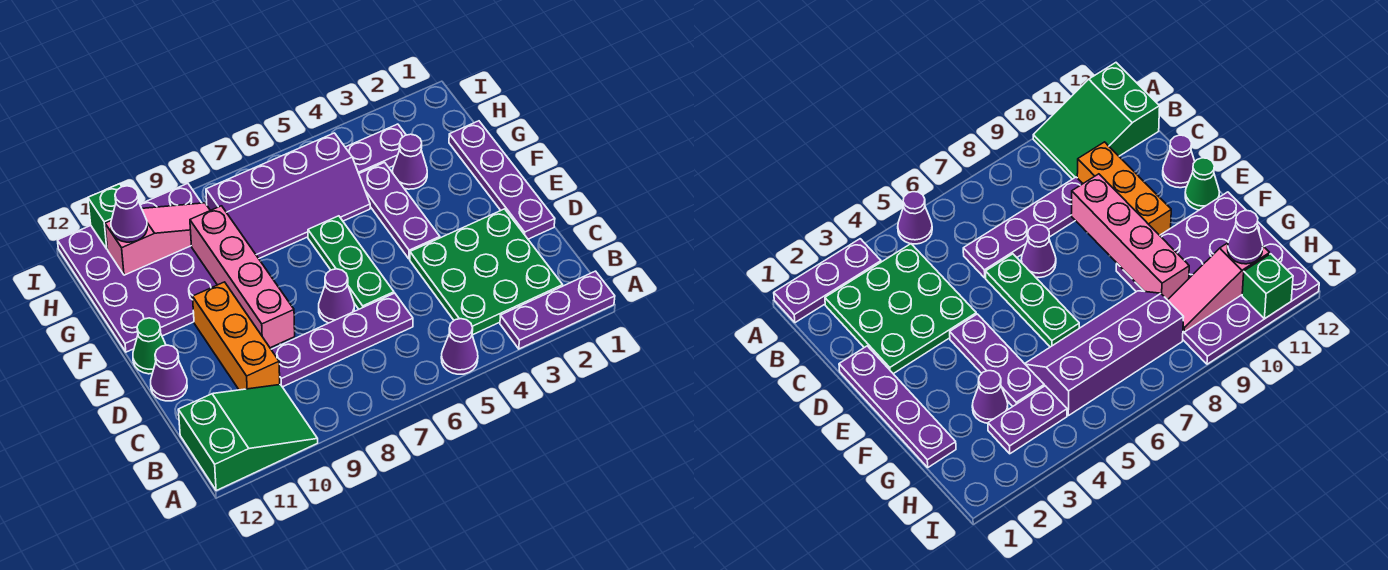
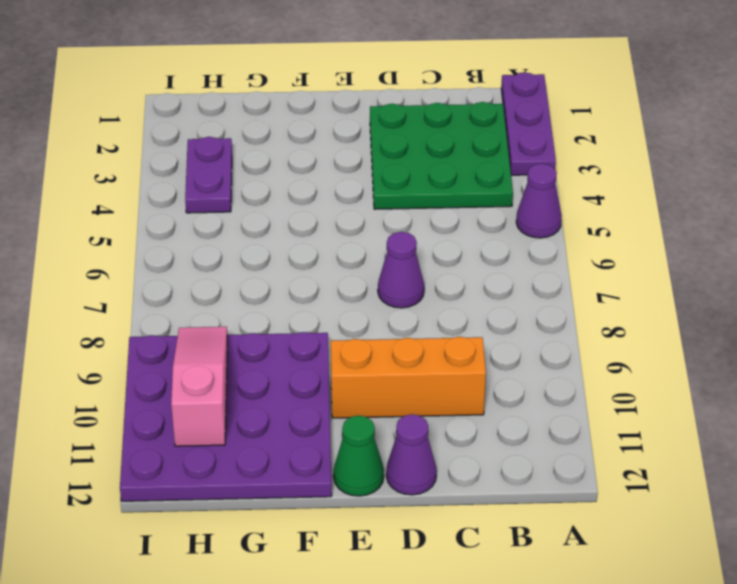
none -> green slope A10:B12 level 1 top 12
none -> purple plate C6:C9 level 1
none -> purple plate D1:G1 level 1

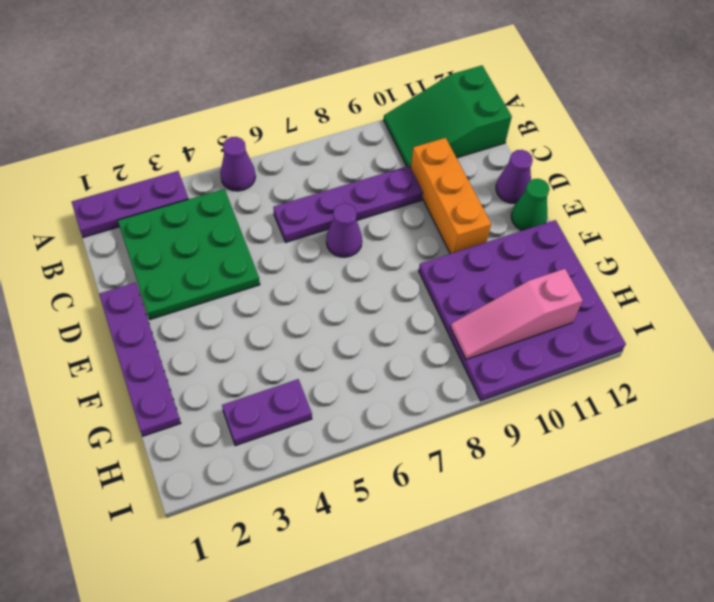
none -> green plate D6:F6 level 1
none -> purple plate E4:G4 level 1
none -> purple cone G3 level 1

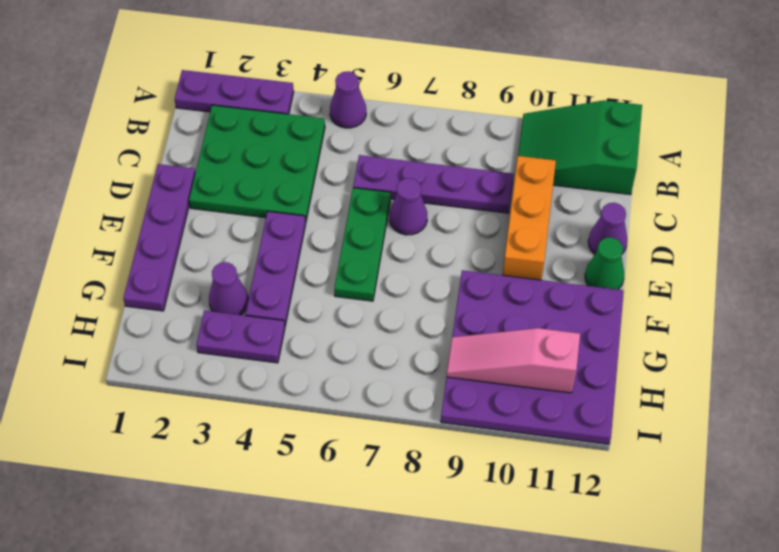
none -> purple slope G5:H8 level 1 top H
none -> pink brick D9:G9 level 2
none -> green brick I11 level 2

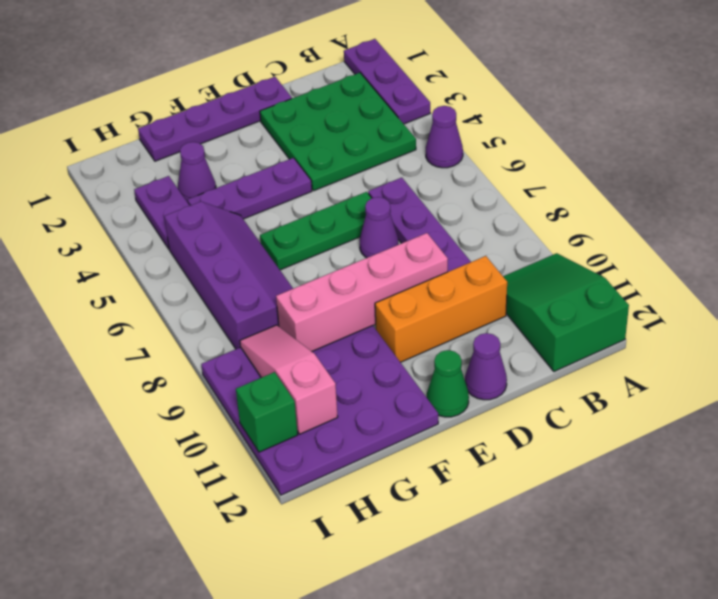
none -> purple cone H11 level 3

